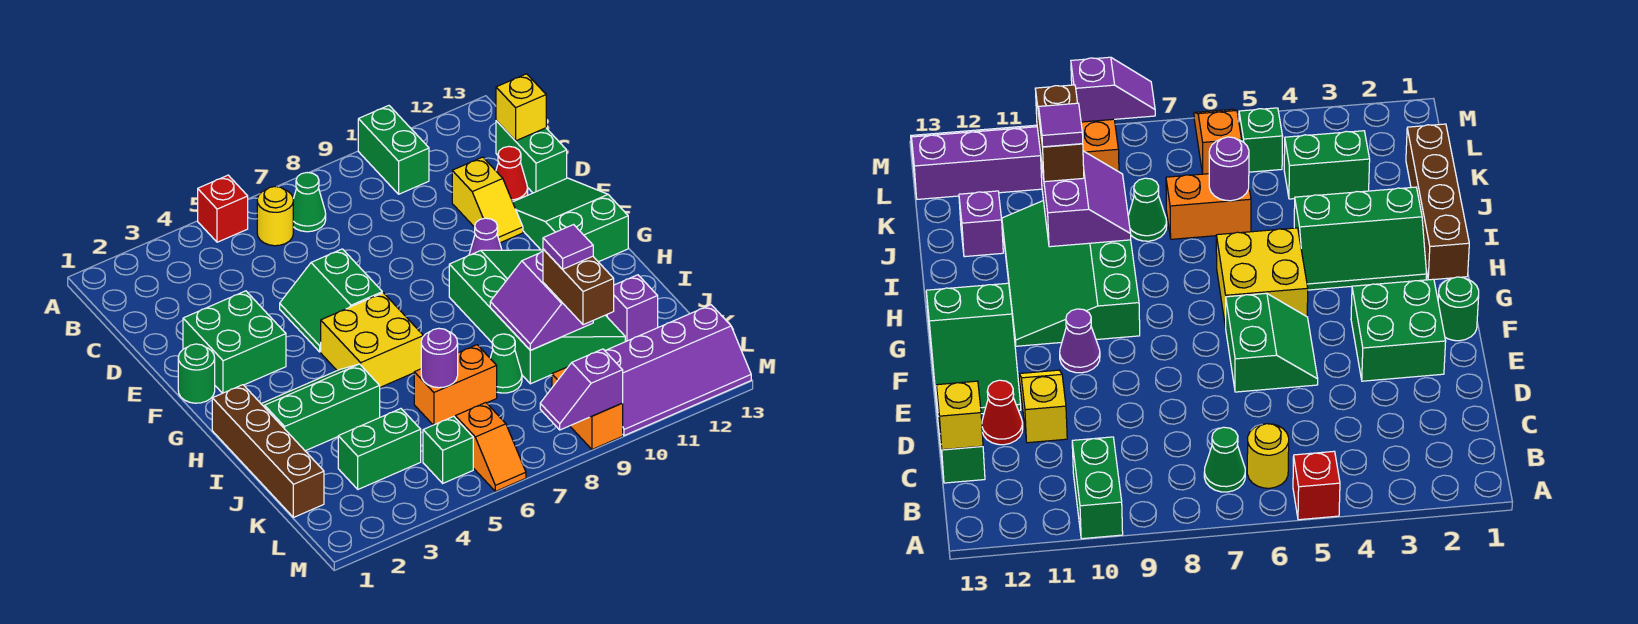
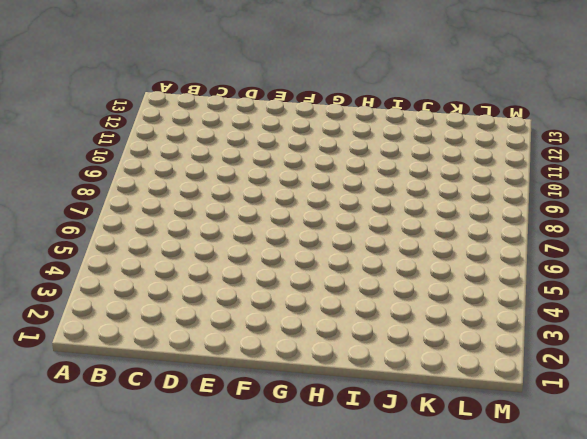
none -> red brick A5 level 1
none -> green brick A10:B10 level 1
none -> yellow round brick B6 level 1
none -> green cone B7 level 1

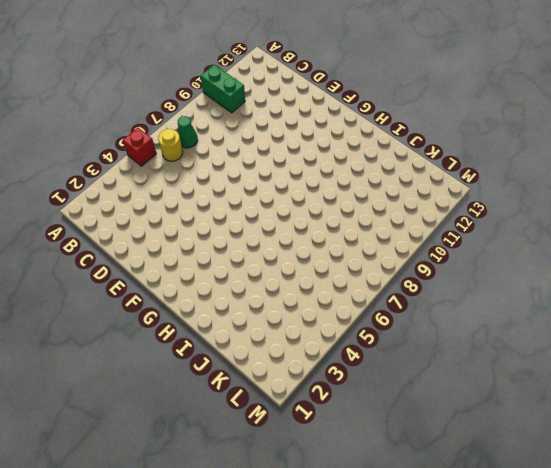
none -> green brick C13:D13 level 1
none -> yellow slope D11:E11 level 1 top D
none -> red cone D12 level 1
none -> green brick E2:F3 level 1

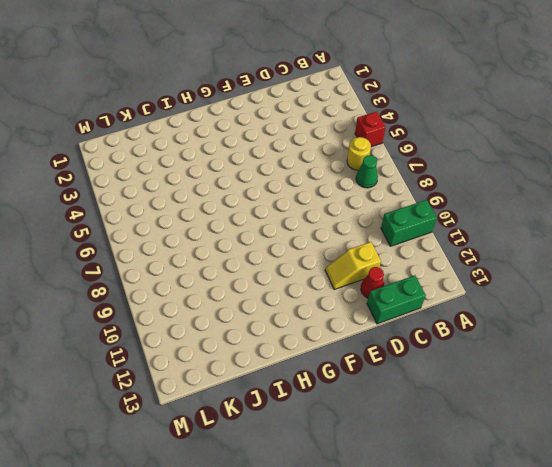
none -> green brick E2:F3 level 1
none -> green slope E5:F6 level 1 top 6
none -> green slope E12:G13 level 1 top G
none -> green round brick F1 level 1

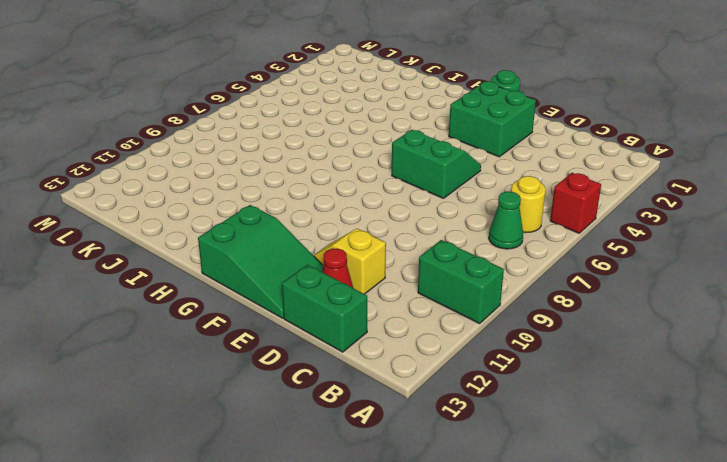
none -> purple cone F10 level 1
none -> yellow brick G5:H6 level 1
none -> green slope G9:J11 level 1 top 9
none -> brown brick H1:K1 level 1

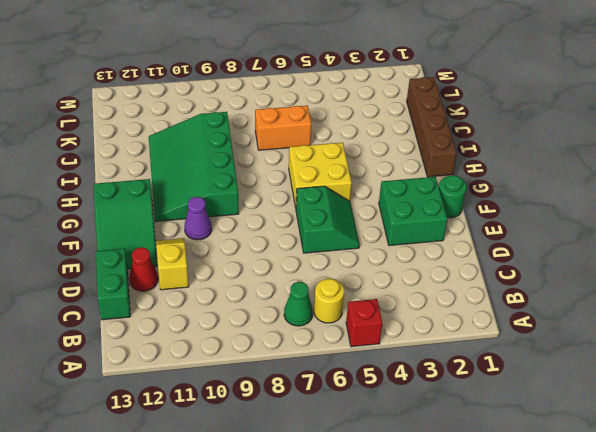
none -> green brick A10:B10 level 1
none -> green slope H2:I4 level 1 top I
none -> green cone J8 level 1
none -> purple brick J12 level 1

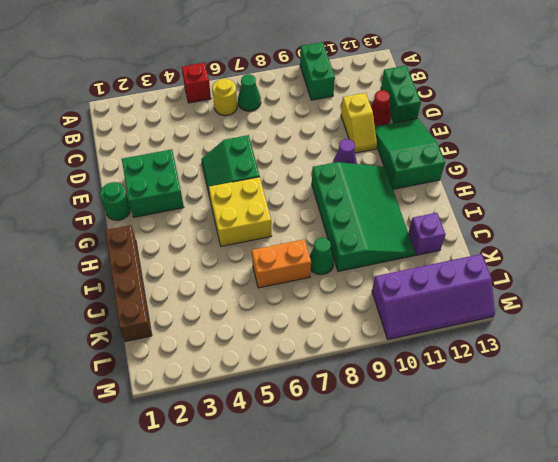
none -> green slope H2:I4 level 1 top I
none -> green brick K3:K4 level 1
none -> green brick L5 level 1
none -> orange slope L6:M6 level 1 top L

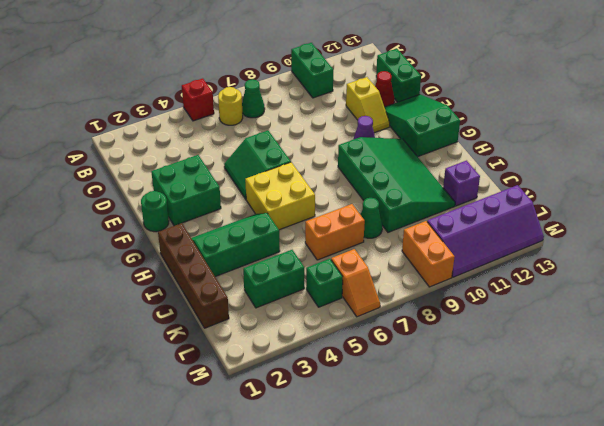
none -> yellow brick C13 level 2
none -> purple slope I9:J10 level 2 top 10
none -> purple round brick J6 level 2
none -> purple slope M8:M9 level 2 top 9

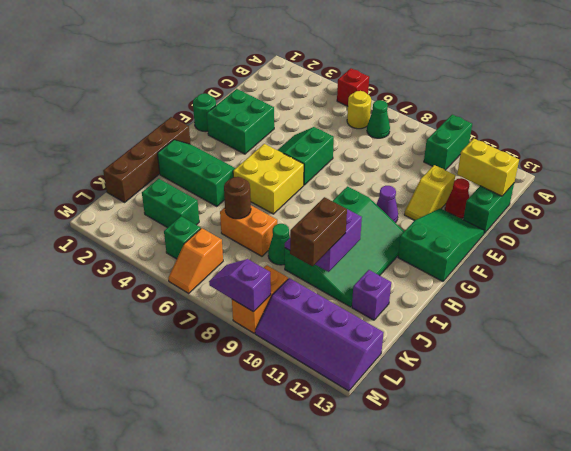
yellow brick C12:C13 level 2 -> yellow brick C13 level 2
brown round brick J6 level 2 -> purple round brick J6 level 2
none -> purple tile J10 level 4

